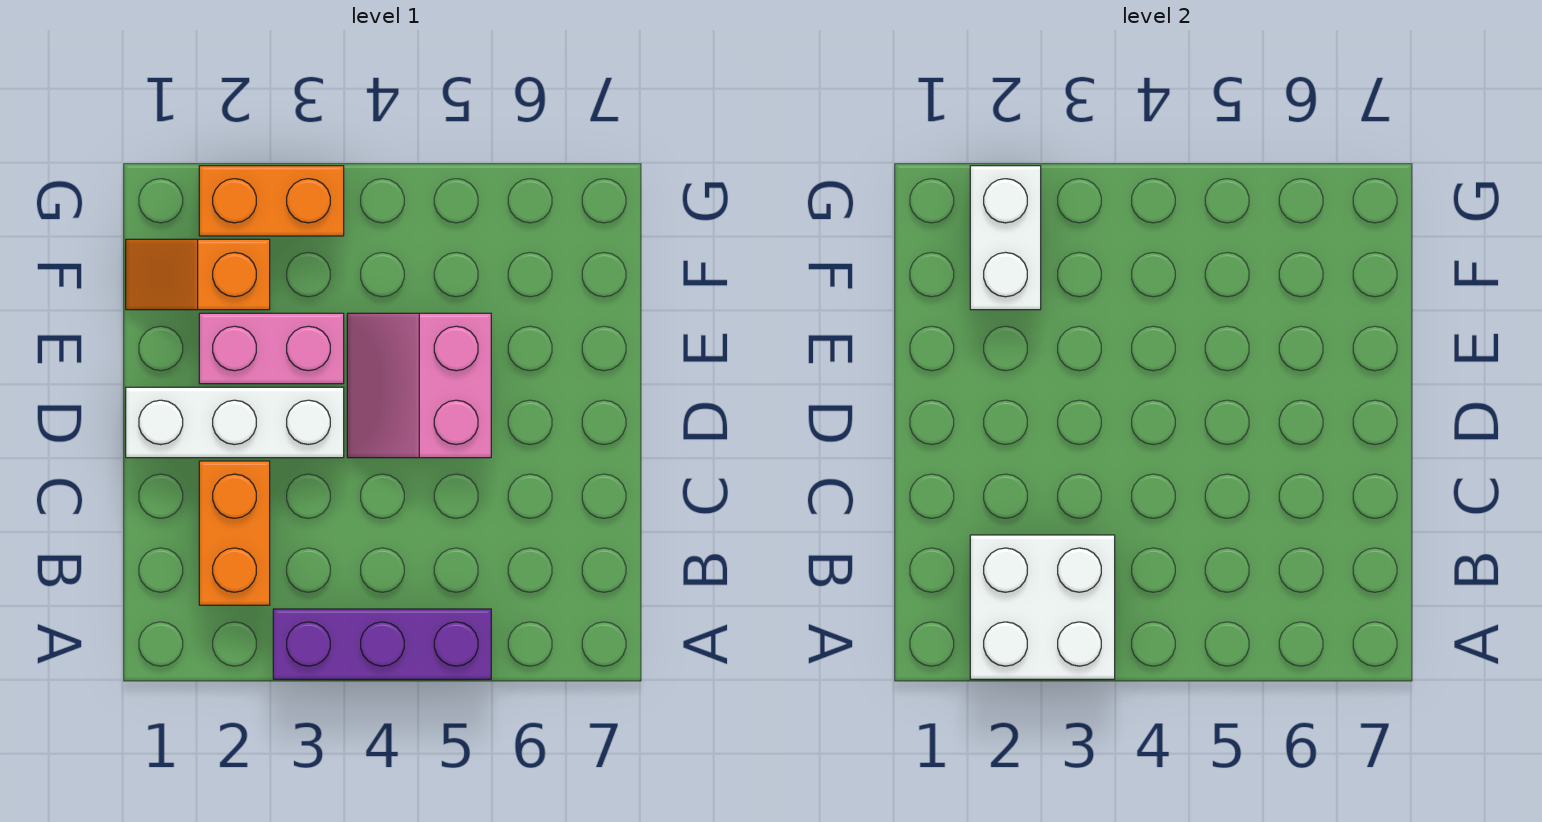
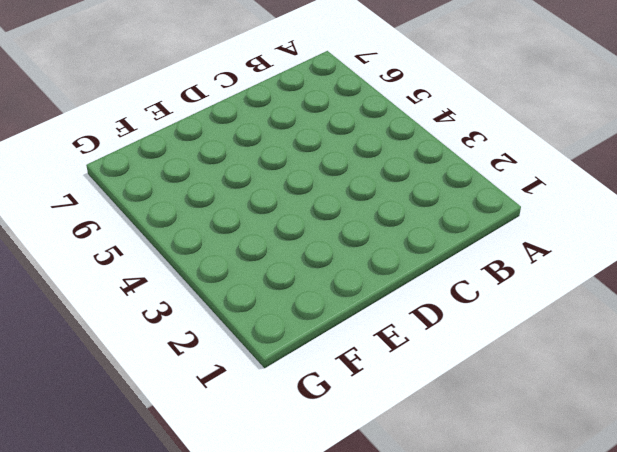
none -> purple brick A3:A5 level 1
none -> orange brick B2:C2 level 1

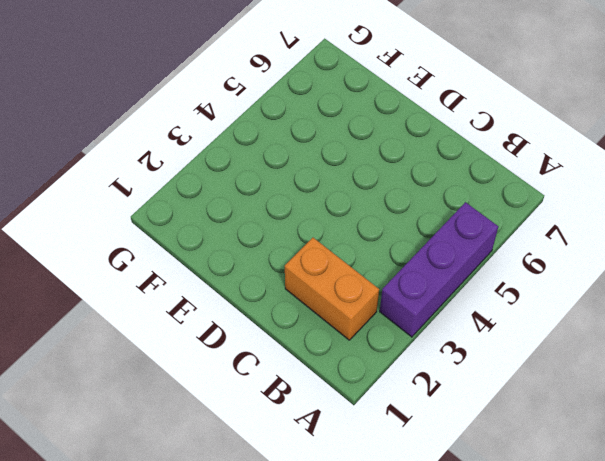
none -> white brick D1:D3 level 1
none -> pink slope D4:E5 level 1 top 5

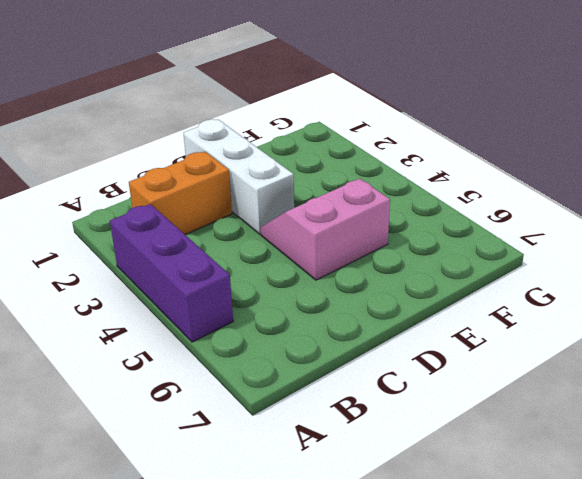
none -> pink brick E2:E3 level 1
none -> orange slope F1:F2 level 1 top 2

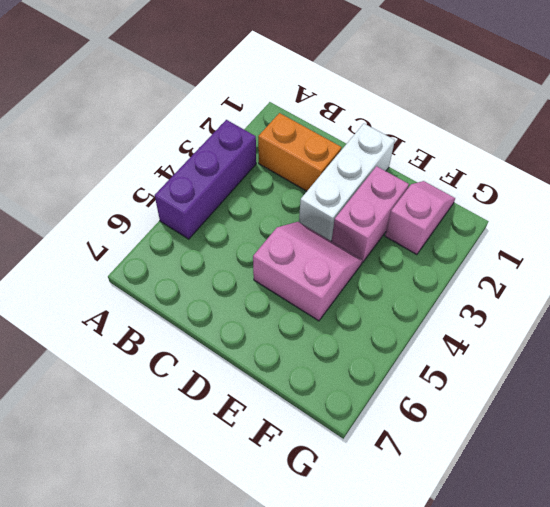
pink slope F1:F2 level 1 top 2 -> orange slope F1:F2 level 1 top 2
none -> orange brick G2:G3 level 1
none -> white brick A2:B3 level 2

